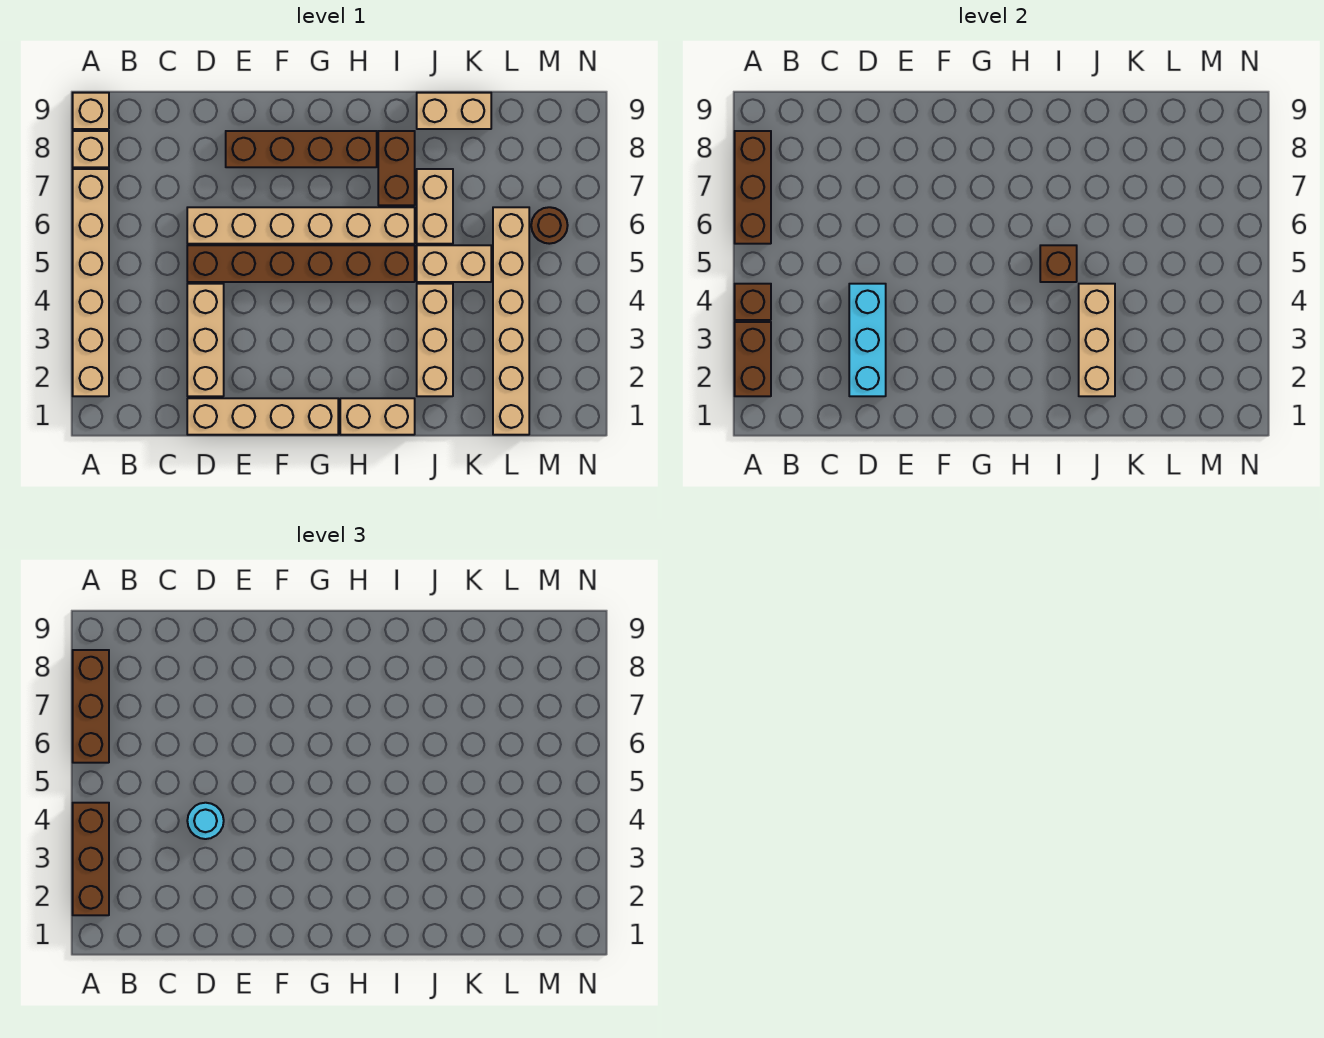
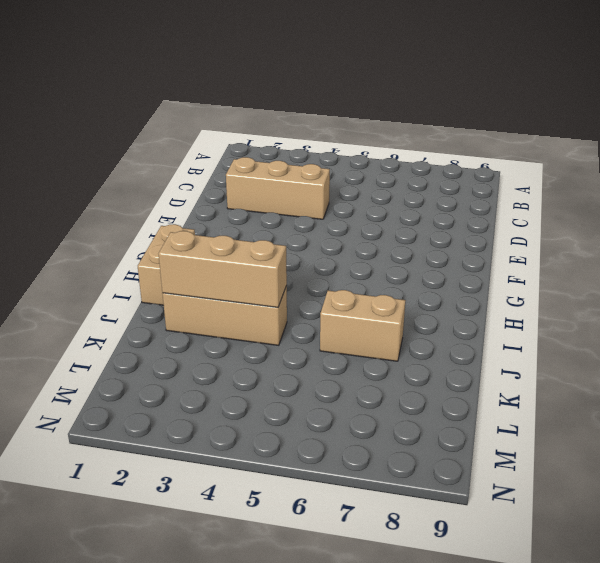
none -> tan brick A2:A7 level 1
none -> tan brick A8 level 1
none -> tan brick A9 level 1

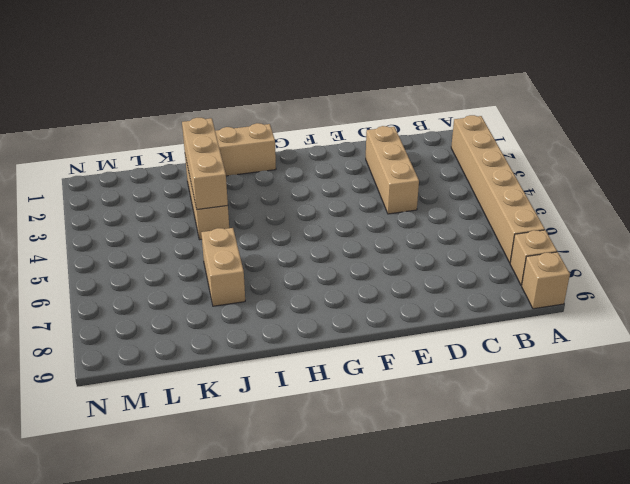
none -> tan brick D1:G1 level 1
none -> brown brick D5:I5 level 1
none -> tan brick D6:I6 level 1

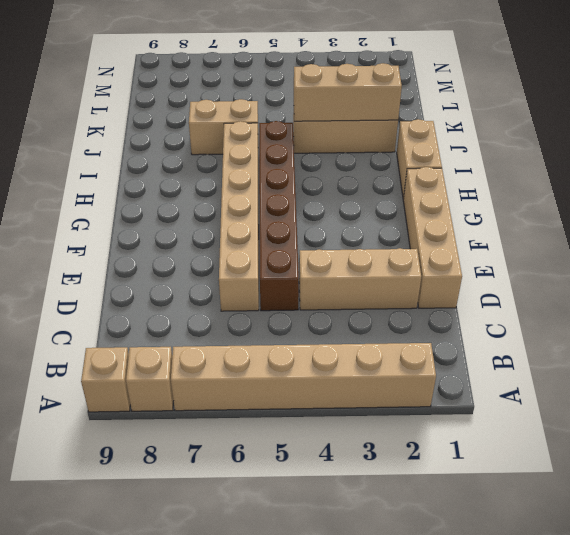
none -> brown brick E8:H8 level 1
none -> brown brick I7:I8 level 1
none -> tan brick J5:K5 level 1

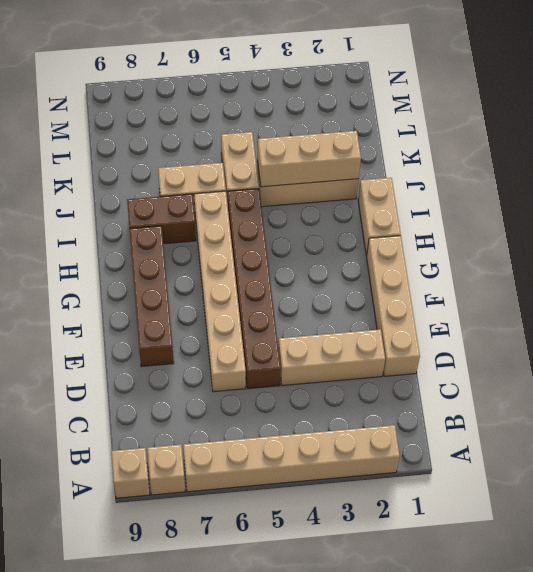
none -> tan brick J9:K9 level 1
none -> tan brick L1:L6 level 1
none -> brown round brick M6 level 1

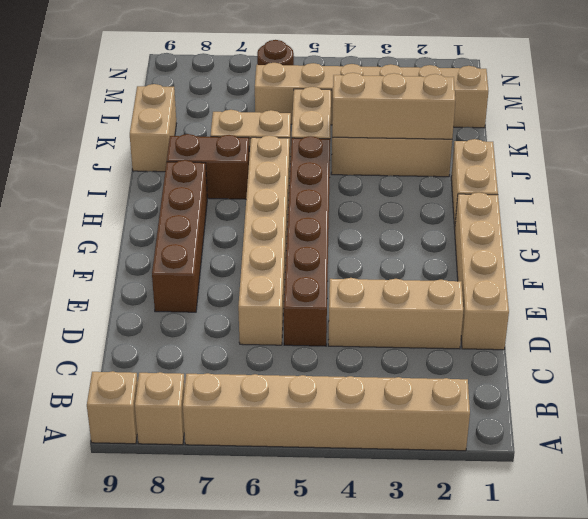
none -> brown brick A2:A3 level 2
none -> brown brick A4 level 2
none -> brown brick A6:A8 level 2

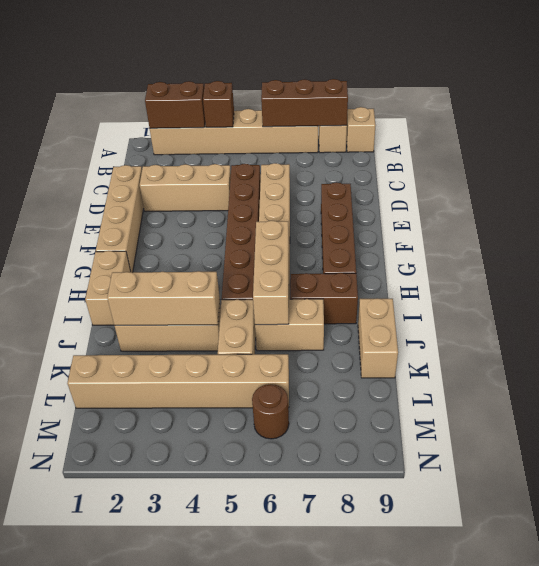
tan brick H6:J6 level 2 -> none
none -> cyan brick D2:D4 level 2
none -> brown brick I5 level 2
none -> brown brick A2:A4 level 3

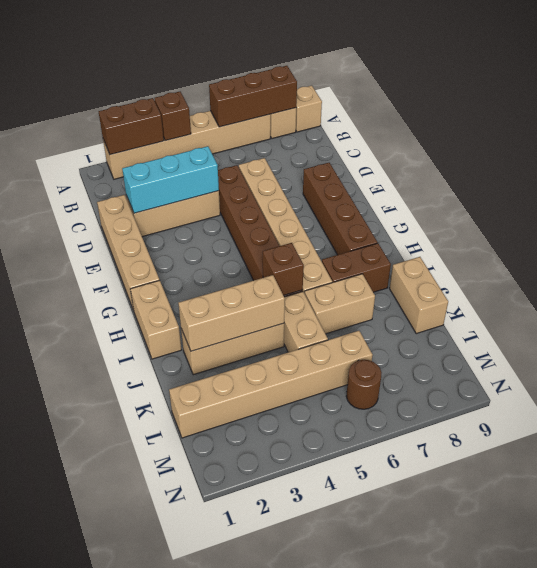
none -> brown brick A2:A4 level 3
none -> brown brick A6:A8 level 3
none -> cyan round brick D4 level 3

